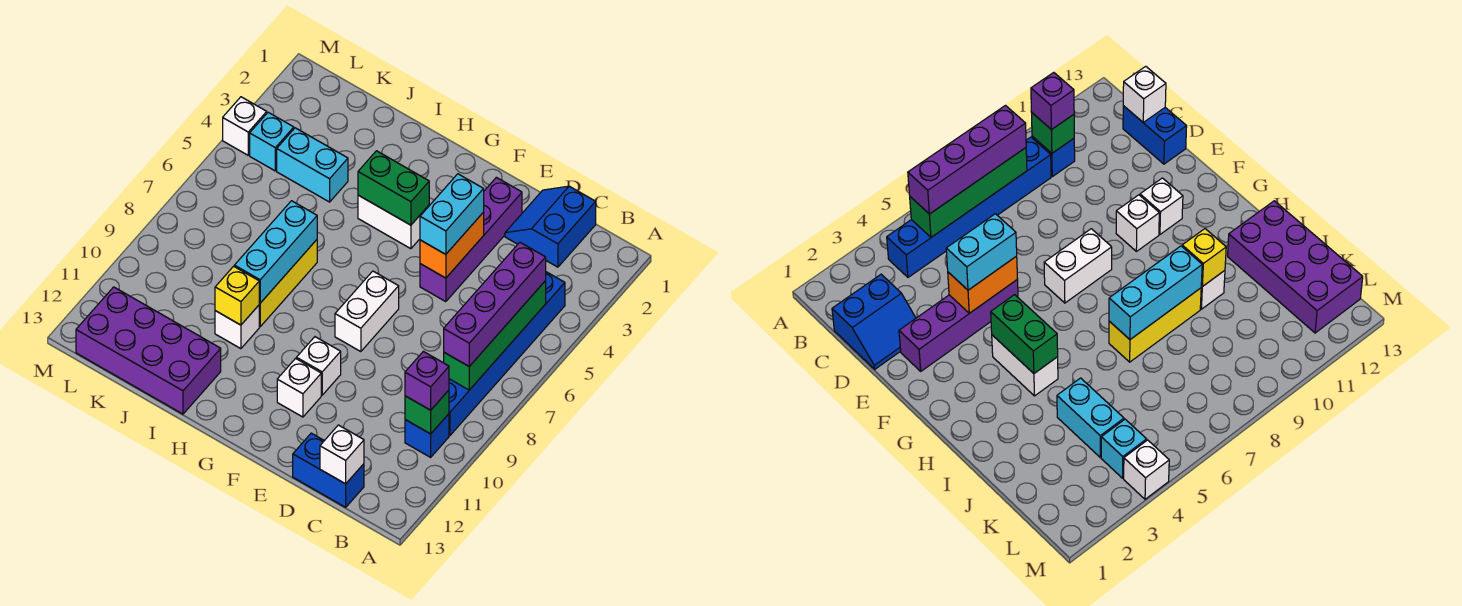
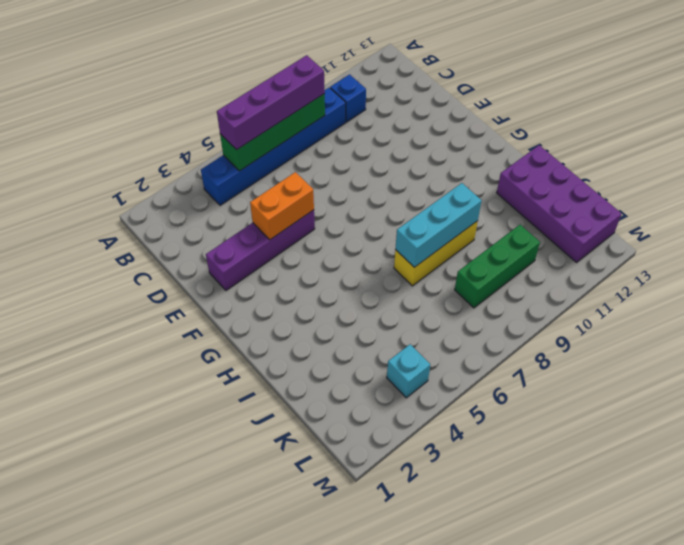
green brick K8:K10 level 1 -> none
none -> blue slope C1:D2 level 1 top C
none -> blue brick C13:D13 level 1
none -> white brick F7:F8 level 1

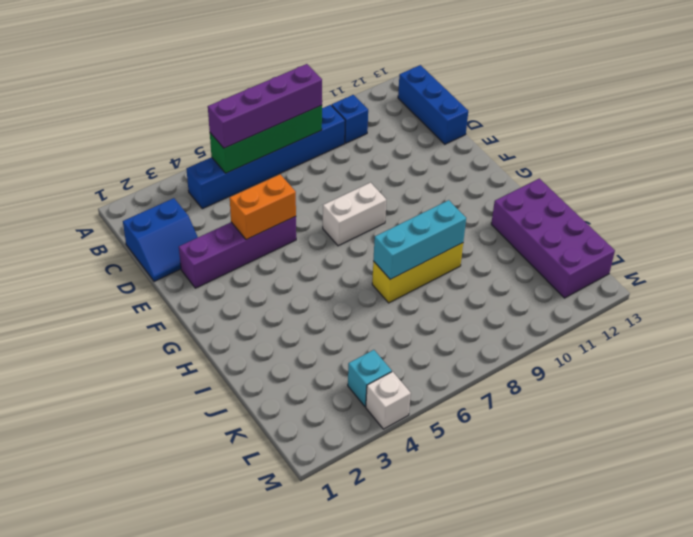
blue brick B13:D13 level 1 -> blue brick C13:D13 level 1
none -> white brick F10 level 1
none -> white brick F11 level 1
none -> white brick G4:H4 level 1

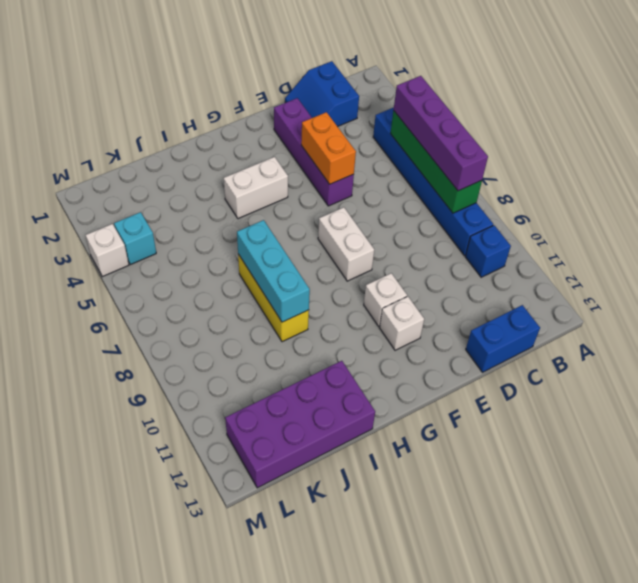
none -> white brick I10 level 1
none -> cyan brick J4:K4 level 1
none -> green brick B10 level 2

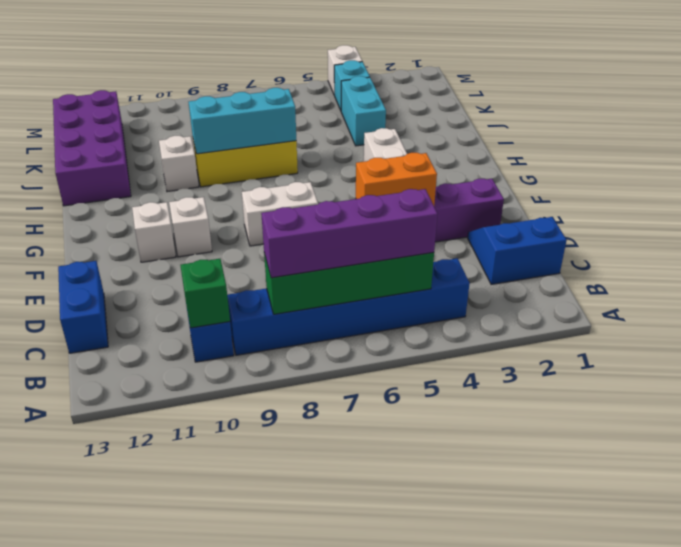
none -> white brick C13 level 2
none -> green brick G4:H4 level 2
none -> yellow brick I10 level 2

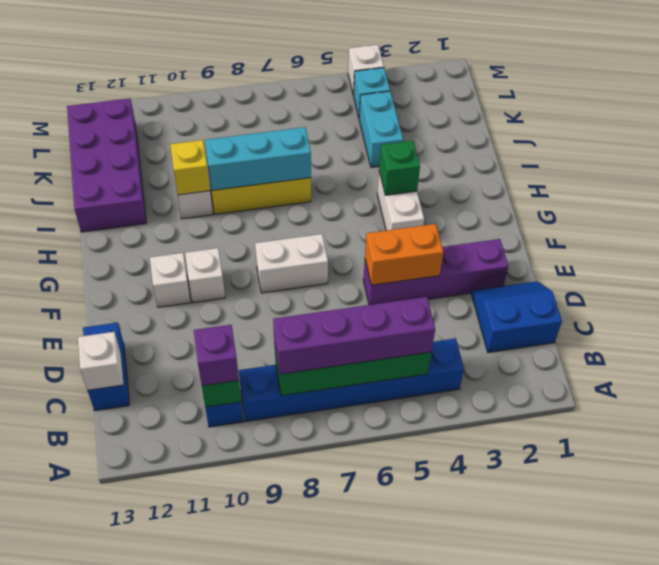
green brick H4 level 2 -> green brick G4:H4 level 2
none -> cyan brick E4:E5 level 3

